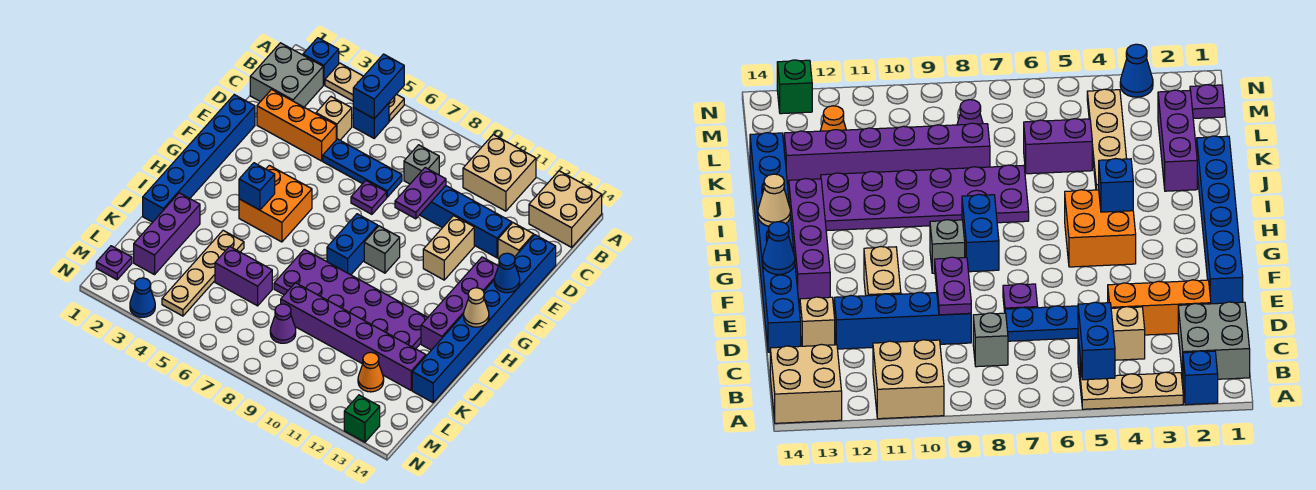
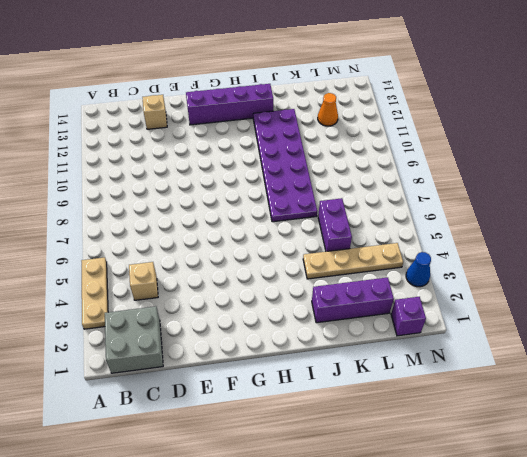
purple brick M1 level 1 -> purple plate M1 level 1
none -> blue brick A2 level 1
none -> tan brick A10:B11 level 1
none -> tan brick A13:B14 level 1
none -> blue brick B5 level 1

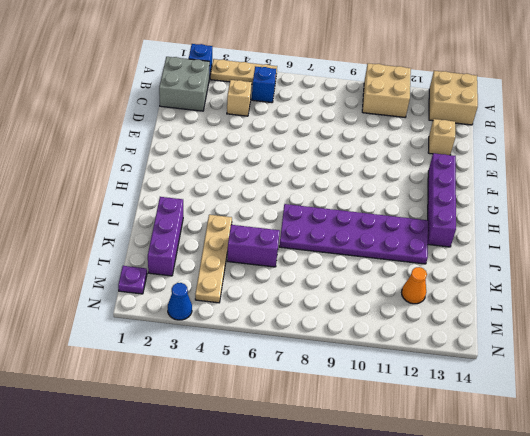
none -> grey brick C8 level 1
none -> orange brick D2:D4 level 1
none -> blue plate D5:D7 level 1
none -> blue brick D9:D12 level 1

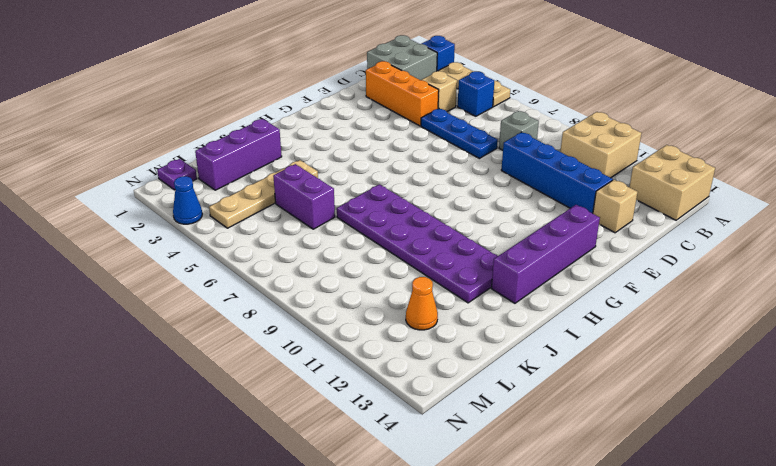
none -> blue brick D14:K14 level 1
none -> blue brick E1:J1 level 1
none -> purple plate E7 level 1
none -> tan brick E11:F11 level 1

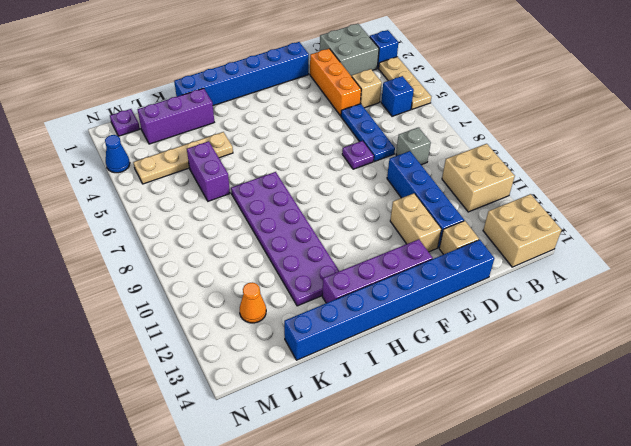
tan brick E11:E12 level 1 -> tan brick E11:F11 level 1
none -> orange brick G4:H5 level 1
none -> blue brick G8:H8 level 1
none -> grey brick G9 level 1
none -> purple brick K8:K13 level 1

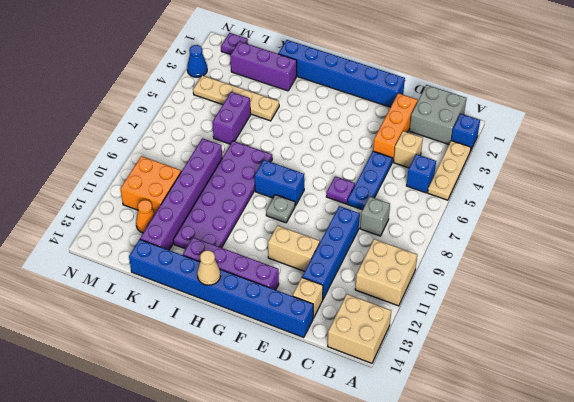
grey plate G9 level 1 -> grey brick G9 level 1
orange brick L10:M11 level 1 -> orange brick G4:H5 level 1
none -> purple cone L8 level 1
none -> green brick N13 level 1
none -> blue brick A5:B5 level 2
none -> purple plate D9:E9 level 2

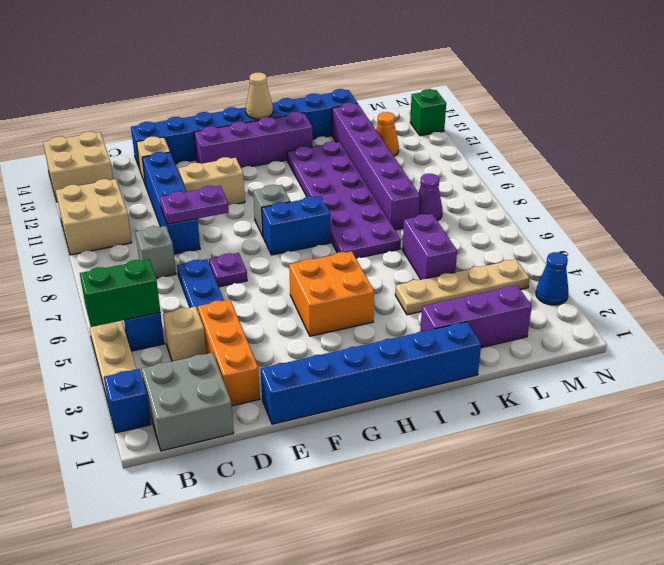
green brick A5:B5 level 2 -> blue brick A5:B5 level 2
none -> purple plate M1 level 1
none -> blue cone F14 level 2
none -> blue brick H4 level 2

